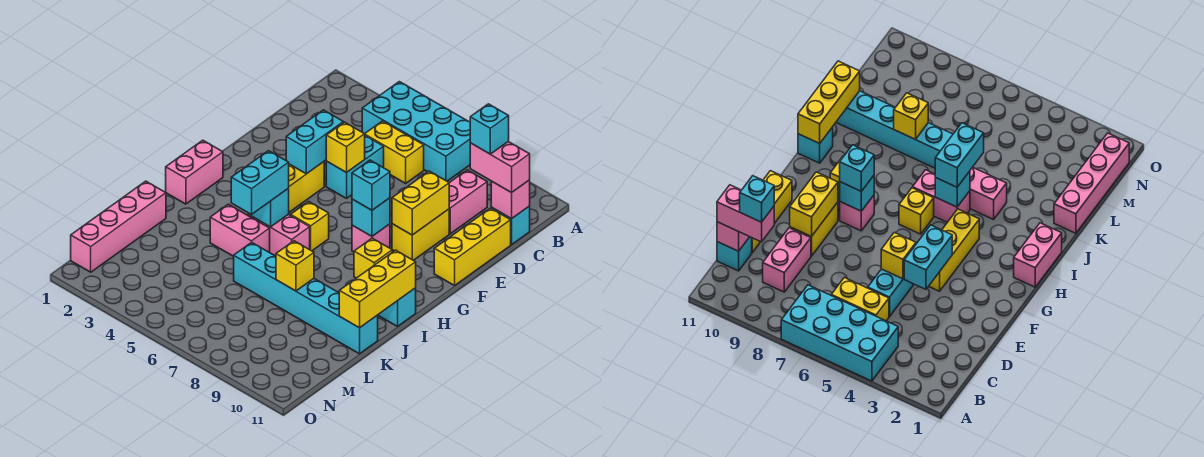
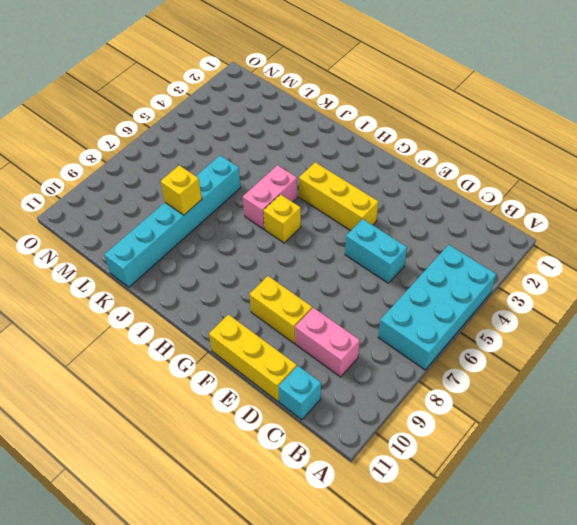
none -> yellow brick C5:C6 level 1
none -> pink brick G8 level 1
none -> pink brick H1:I1 level 1

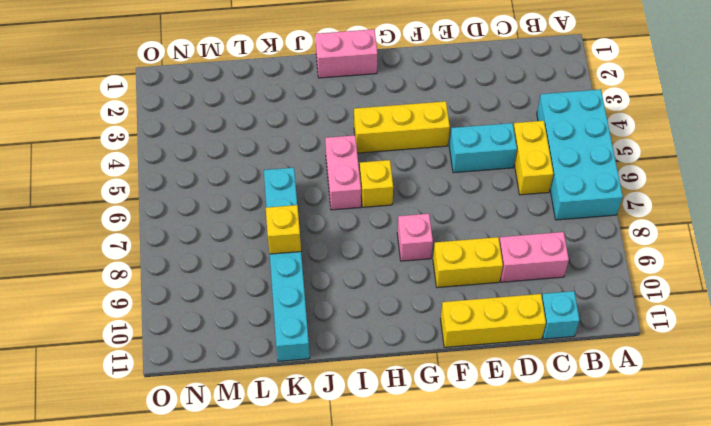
none -> yellow brick H9 level 1
none -> cyan brick I11 level 1
none -> pink brick J4:J5 level 1

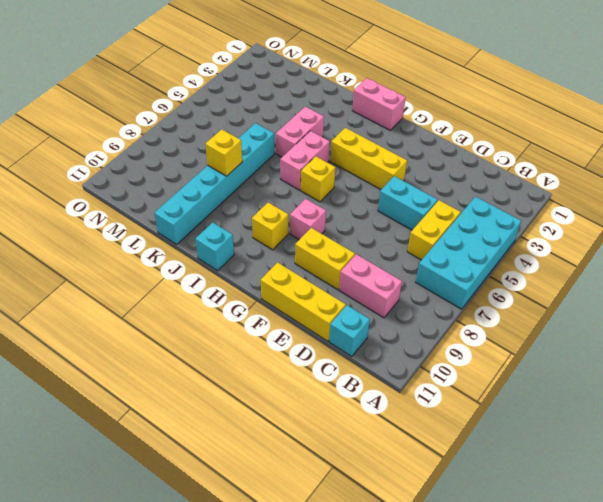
none -> pink brick K1:N1 level 1
none -> pink brick C11 level 2
none -> cyan brick E4:F4 level 2

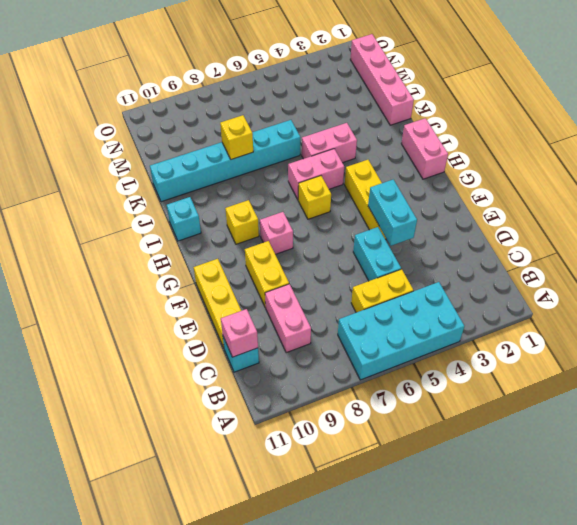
none -> yellow brick E5 level 2
none -> yellow brick E9:F9 level 2
none -> cyan brick G8 level 2

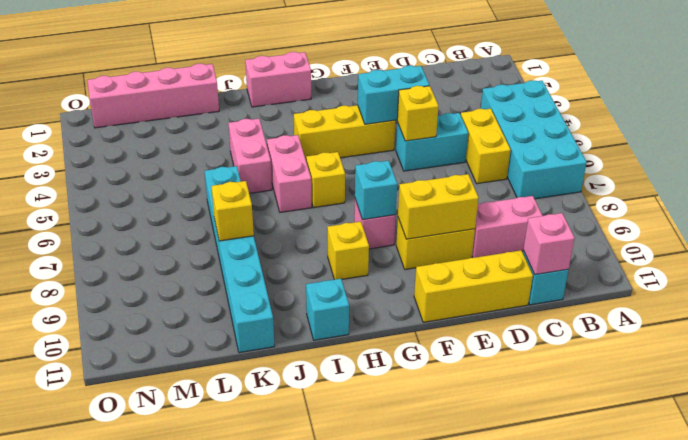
none -> cyan brick I5 level 2
none -> yellow brick I11:K11 level 2
none -> pink brick C10:C11 level 3

